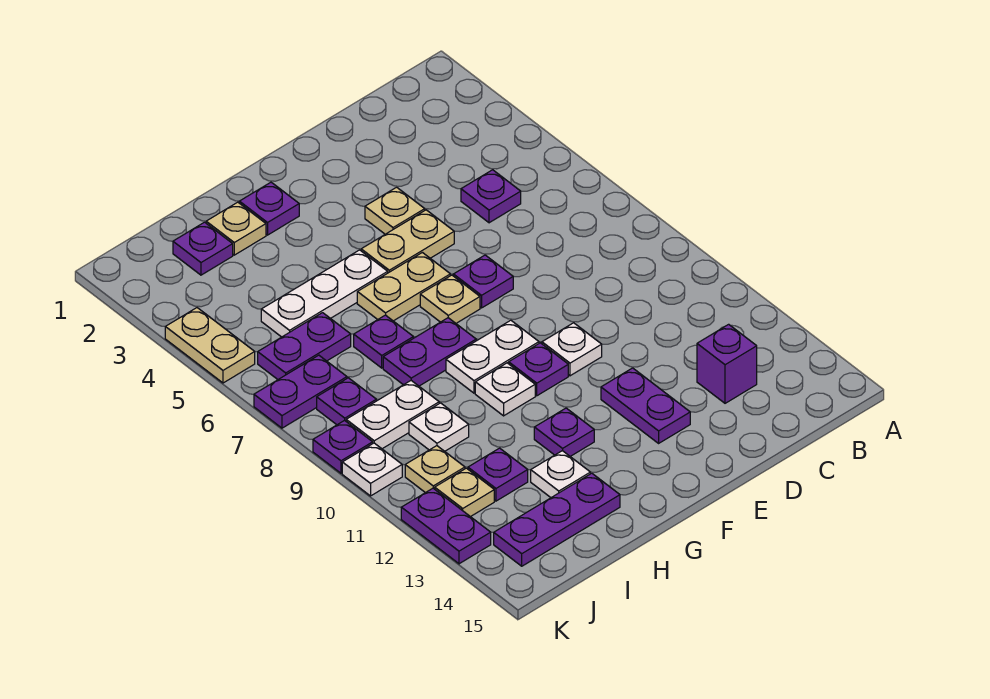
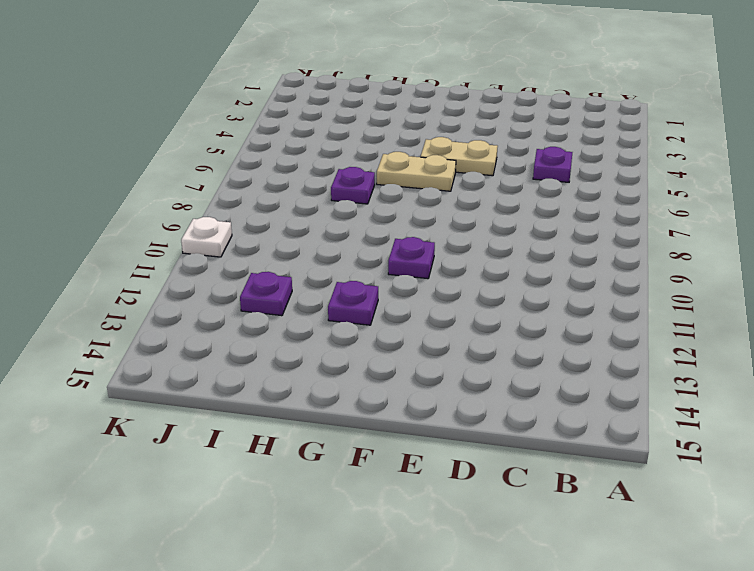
none -> purple brick C13 level 1
none -> tan plate E4 level 1
none -> purple plate E7 level 1
none -> white plate E10 level 1

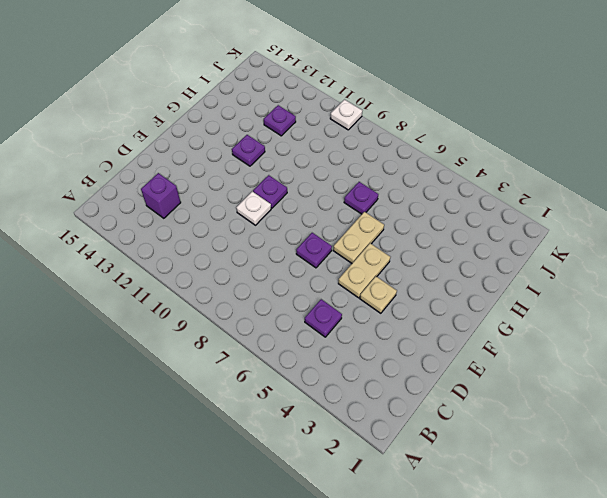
none -> purple plate E12:E13 level 1
none -> tan plate F7 level 1
none -> white plate F9:G9 level 1
none -> purple plate G2 level 1

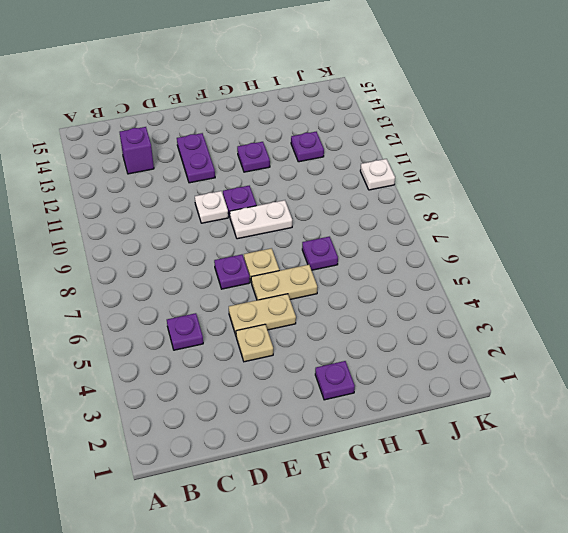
none -> white plate G5:I5 level 1
none -> purple plate G8:H8 level 1
none -> white plate G10 level 1
none -> tan plate H2 level 1

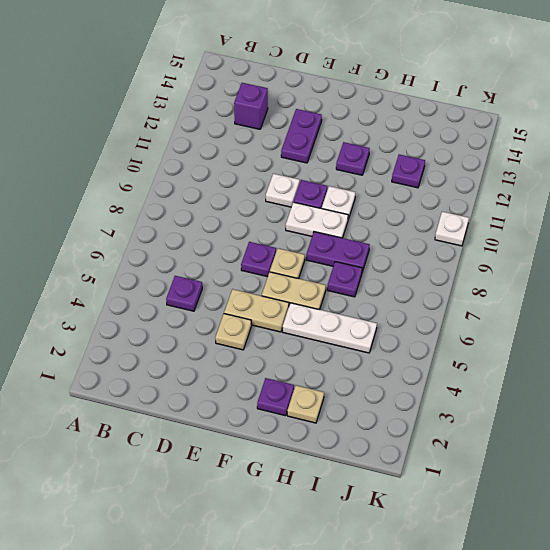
none -> white plate H13 level 1
none -> purple plate H14:J14 level 1
none -> purple plate I2 level 1
none -> purple plate I6:J6 level 1

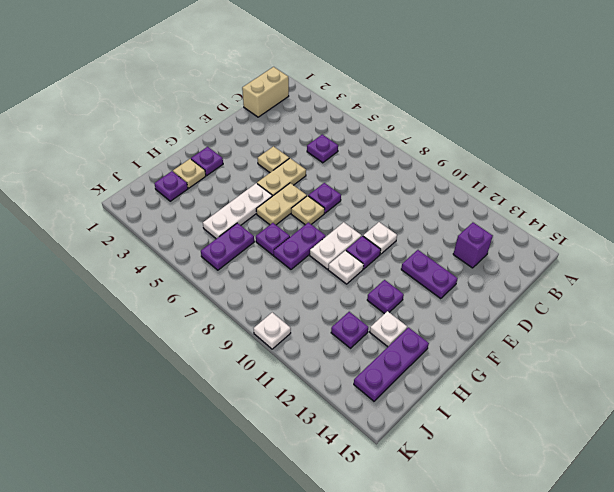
tan brick B1:C1 level 1 -> none
none -> white plate I9:J9 level 1
none -> white plate I10 level 1
none -> purple plate J7:K7 level 1
none -> purple plate J8 level 1

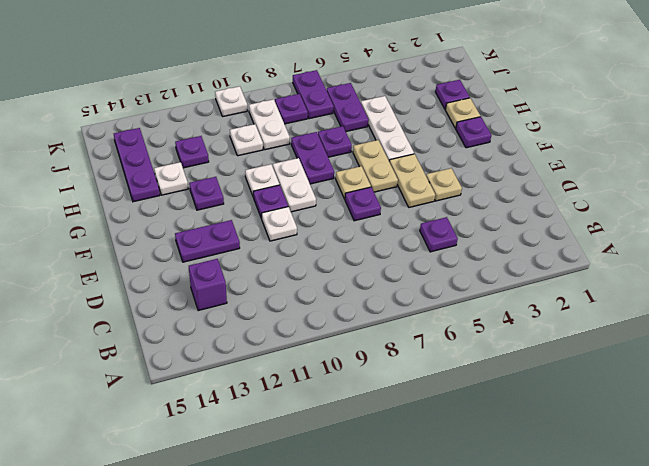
none -> tan plate J11 level 1
none -> tan plate J12 level 1
none -> tan plate K4:K5 level 1
none -> purple plate K9 level 1

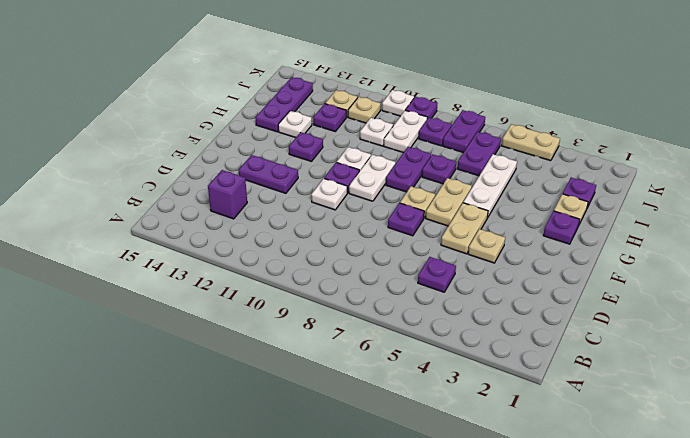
none -> purple plate K12:K13 level 1

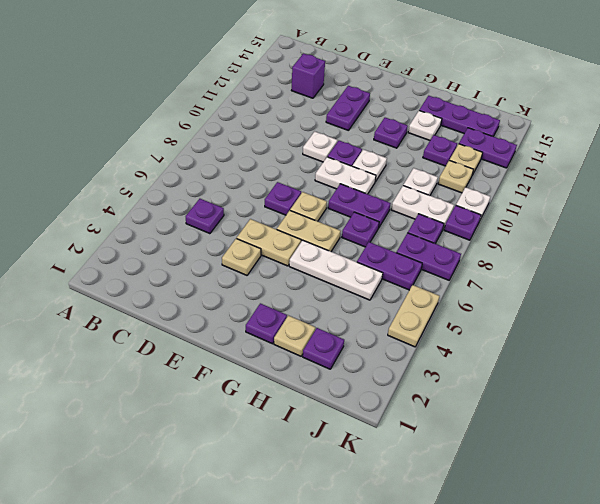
purple plate J13:K13 level 1 -> purple plate K12:K13 level 1

